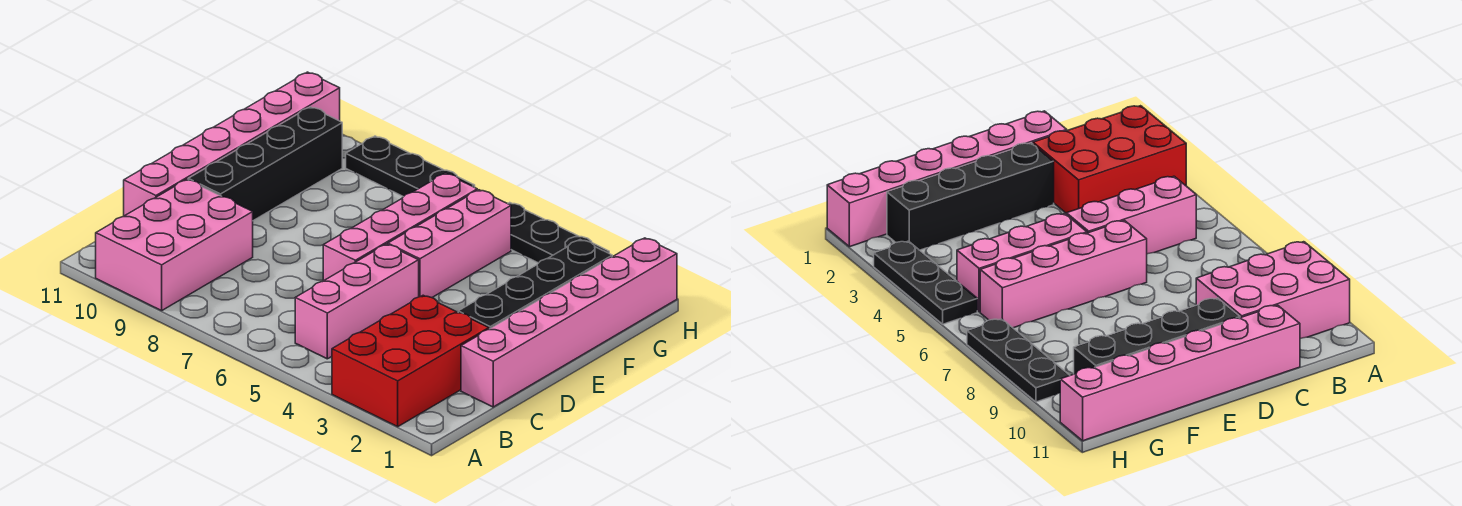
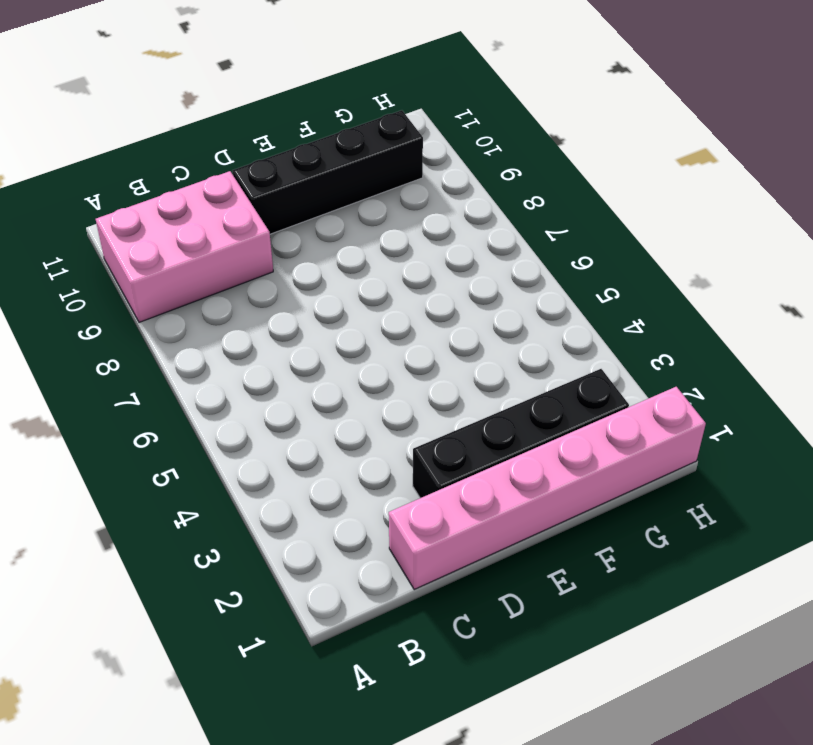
none -> red brick A2:C3 level 1
none -> pink brick B5:D5 level 1

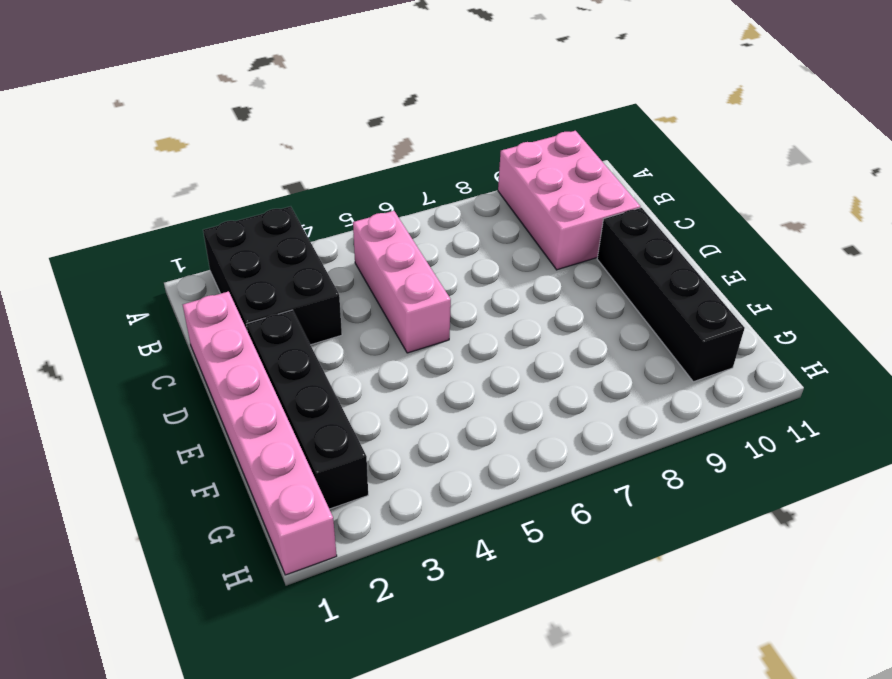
black brick A2:C3 level 1 -> red brick A2:C3 level 1
none -> pink brick C11:H11 level 1
none -> pink brick D6:G6 level 1

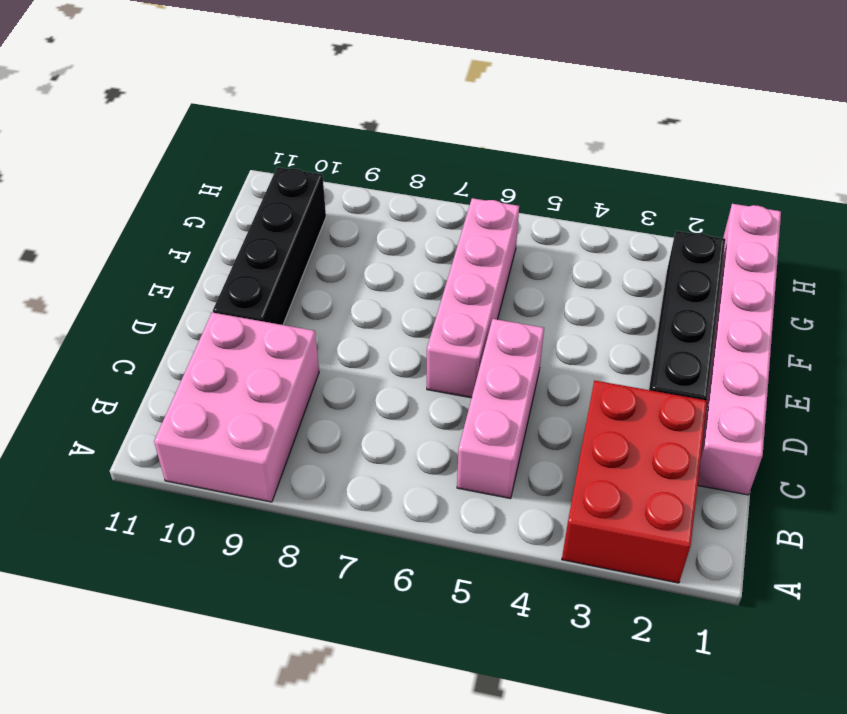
none -> pink brick C11:H11 level 1
none -> pink brick E5:G5 level 1

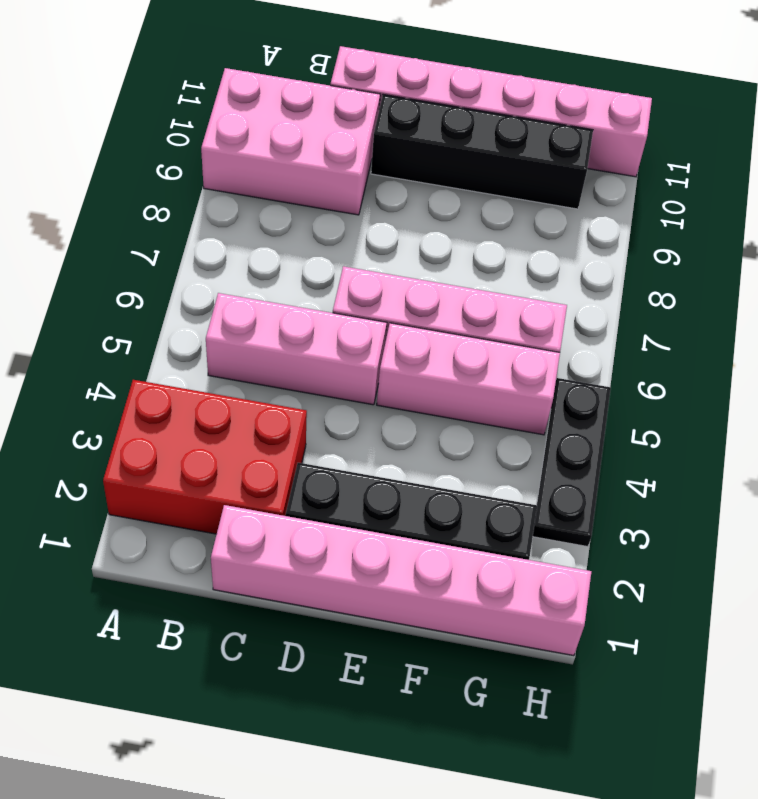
none -> black plate H7:H9 level 1

